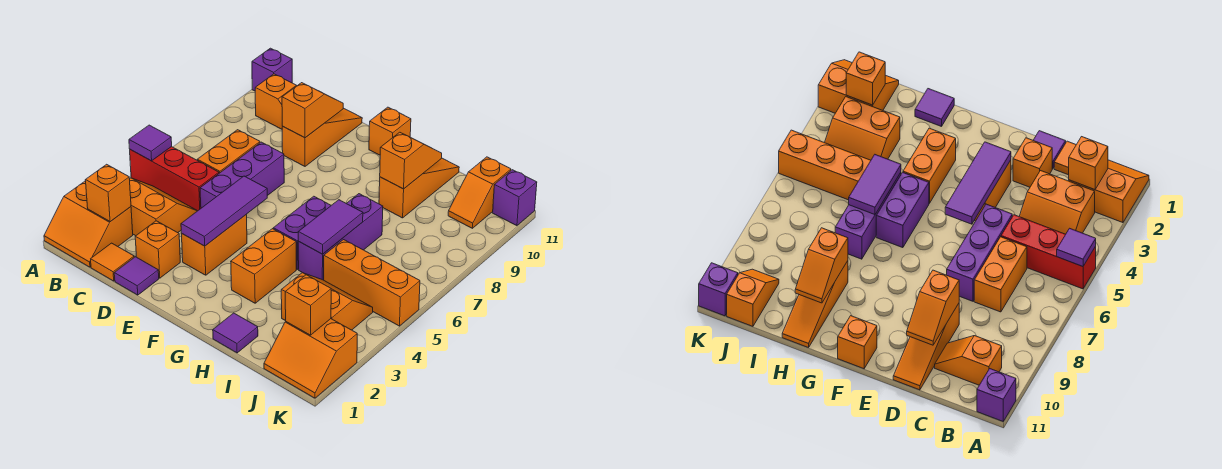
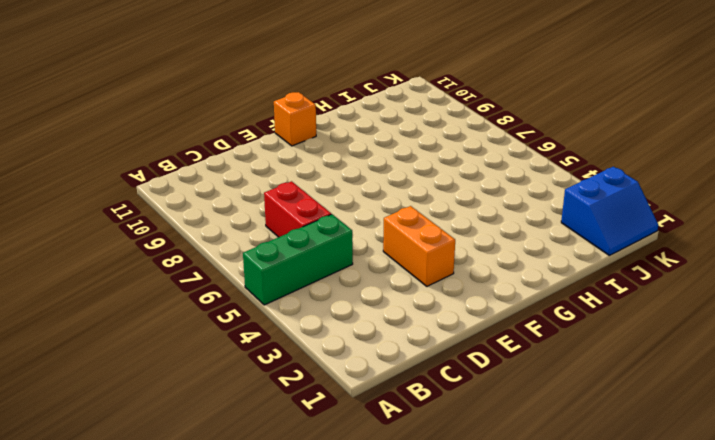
green brick A5:C5 level 1 -> red brick A5:C5 level 1
red brick C6:C7 level 1 -> orange brick C6:C7 level 1
blue slope J1:K2 level 1 top 2 -> orange slope J1:K2 level 1 top 2
none -> orange slope A1:B2 level 1 top 2
none -> purple brick A11 level 1
none -> orange slope B3:C4 level 1 top 3
none -> orange slope B10:C10 level 1 top B

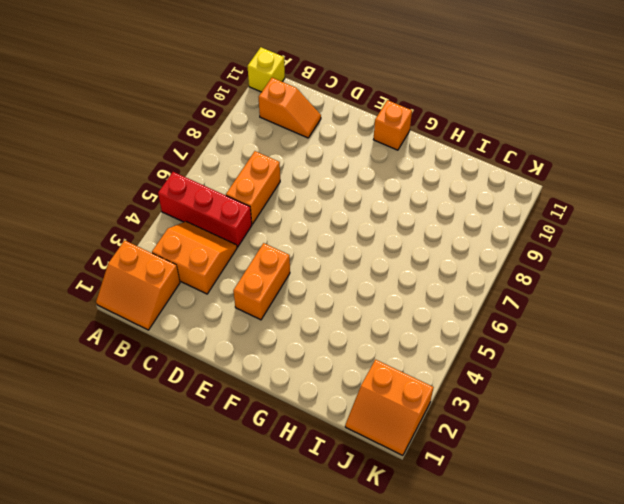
yellow brick A11 level 1 -> purple brick A11 level 1
none -> orange tile C1 level 1
none -> purple tile D1 level 1
none -> orange brick D2 level 1
none -> purple brick D5:D7 level 1

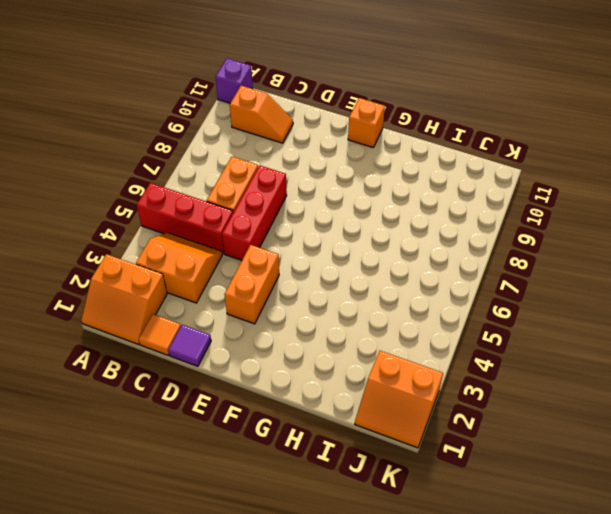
red brick D5:D7 level 1 -> purple brick D5:D7 level 1
none -> orange brick D2 level 1
none -> orange slope D9:D11 level 1 top 9
none -> orange brick G3:G4 level 1
none -> purple brick G5:G6 level 1

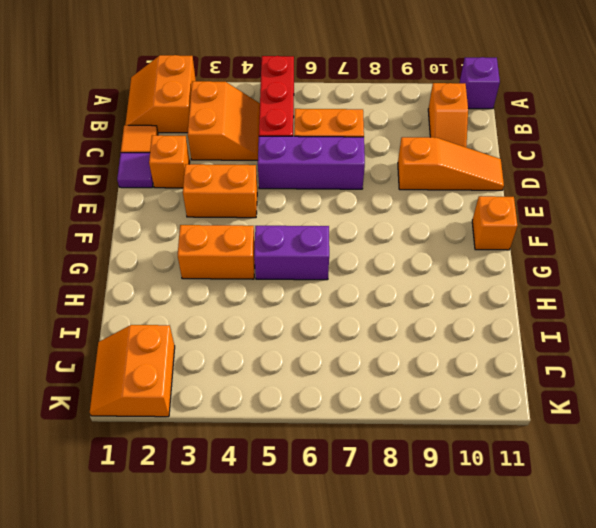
none -> purple tile H1 level 1
none -> purple brick H5:H7 level 1
none -> orange slope H9:H11 level 1 top 9
none -> orange slope I3:J4 level 1 top 3

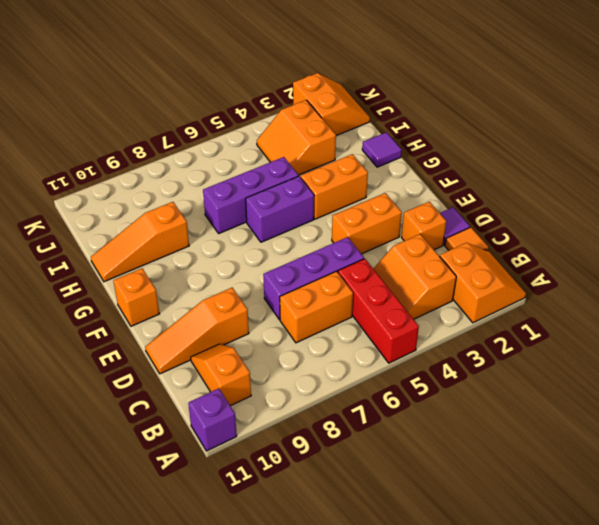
none -> orange brick I5:K5 level 1
none -> orange slope J10:J11 level 1 top 11
none -> purple brick K11 level 1
none -> purple tile A5 level 2

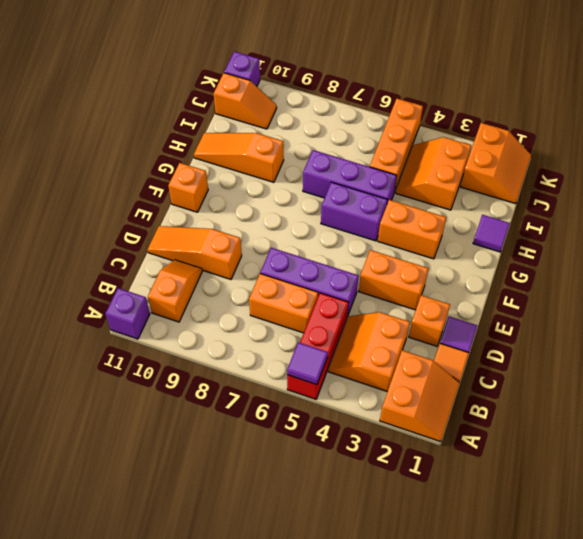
none -> orange brick B2 level 2
none -> orange slope D9:D10 level 2 top 9
none -> purple tile E3:E5 level 2
none -> purple tile H5:H6 level 2

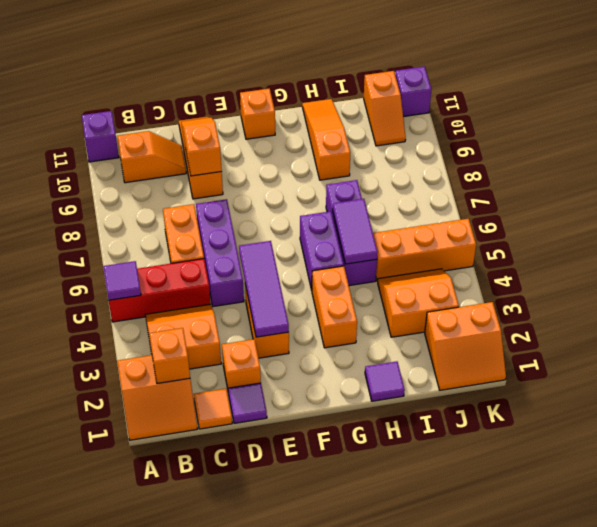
none -> orange slope H9:H10 level 2 top 9
none -> orange brick J2 level 2

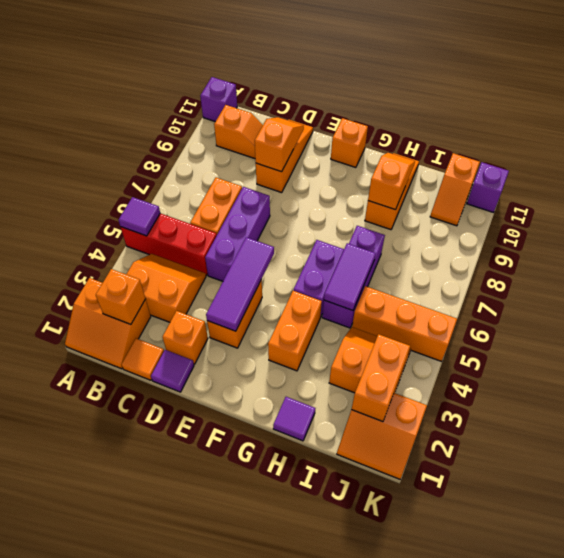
orange brick J2:J3 level 2 -> orange brick J2 level 2

